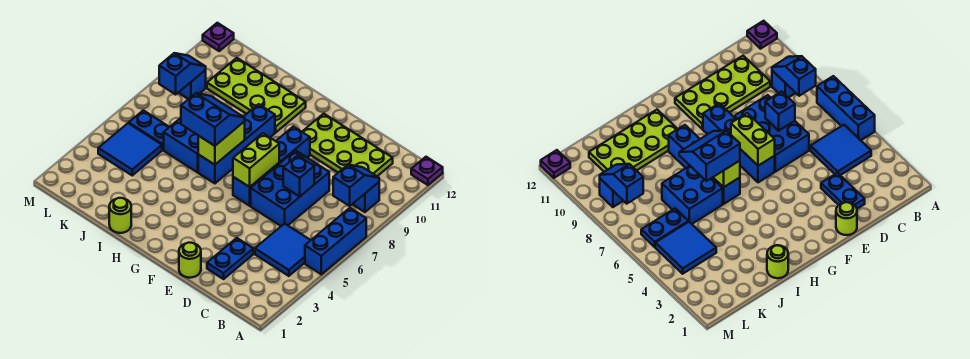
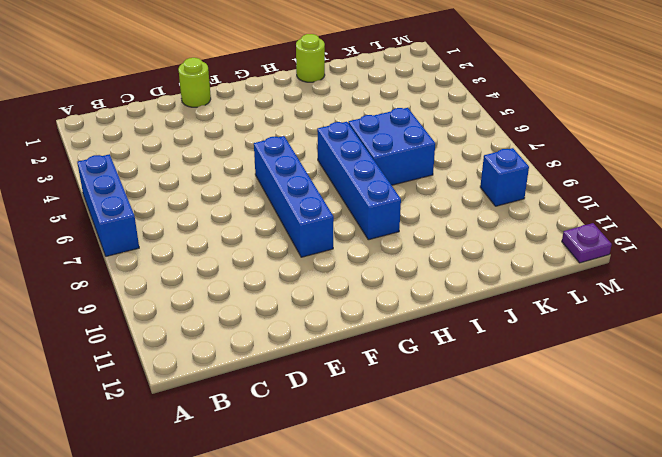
none -> purple plate A12 level 1
none -> blue tile B4:C5 level 1
none -> blue brick B9 level 1

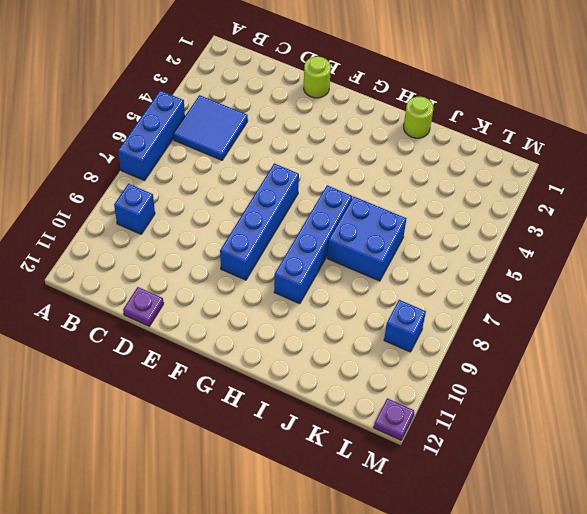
purple plate D12 level 1 -> purple plate A12 level 1
none -> lime plate C10:F11 level 1
none -> blue plate D2:D3 level 1
none -> blue brick D6:E8 level 1

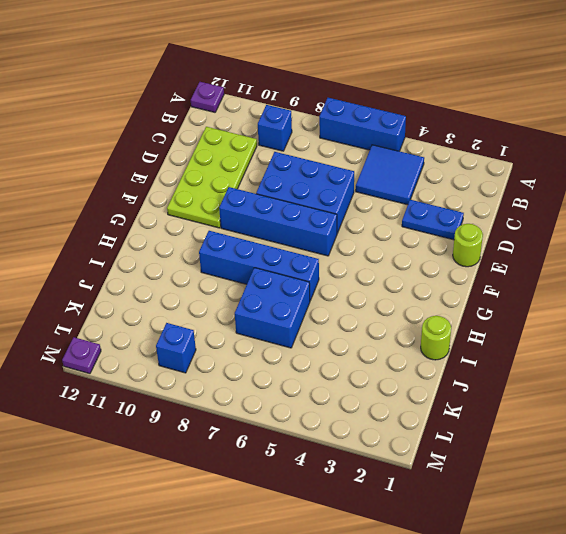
none -> lime plate H10:K11 level 1
none -> blue tile K4:L5 level 1
none -> blue plate K6:L6 level 1

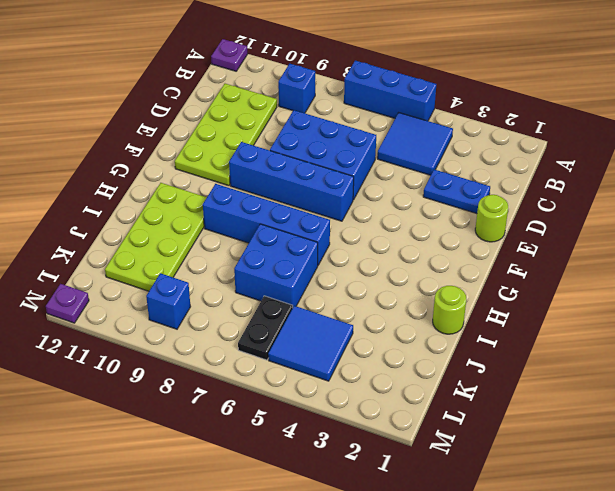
black plate K6:L6 level 1 -> blue plate K6:L6 level 1
none -> blue slope B8:B9 level 2 top 8
none -> blue brick D7 level 2
none -> lime brick F6:F7 level 2

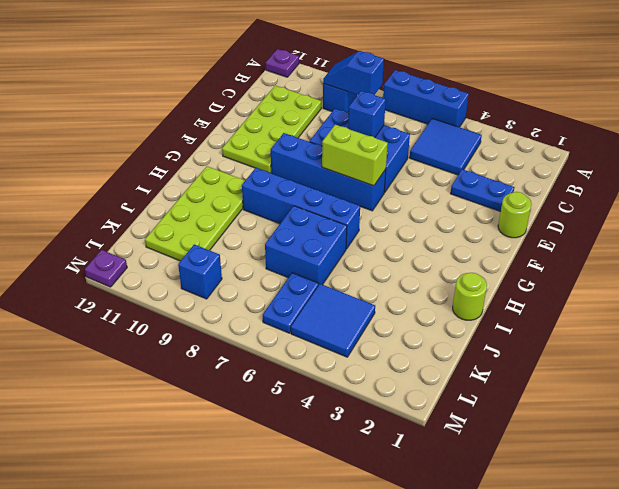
none -> lime brick H6:H7 level 2
none -> blue slope L8:L9 level 2 top 8
none -> blue slope H6:I7 level 3 top 6

